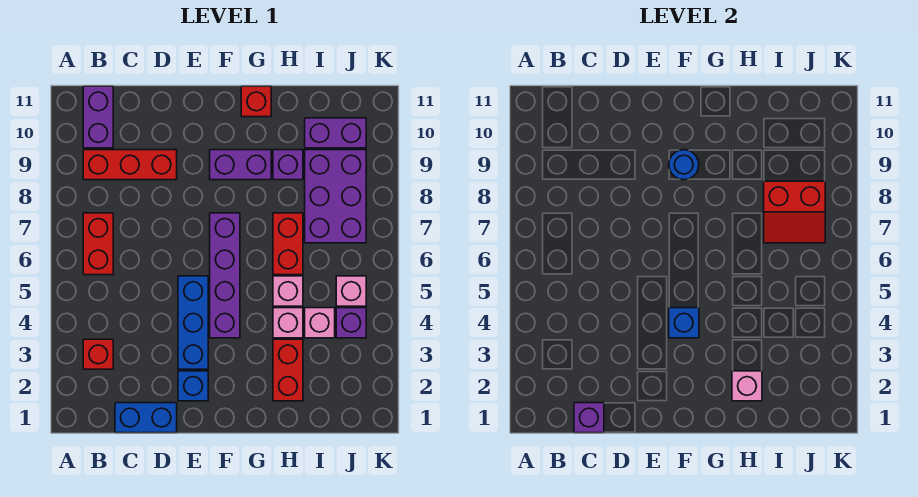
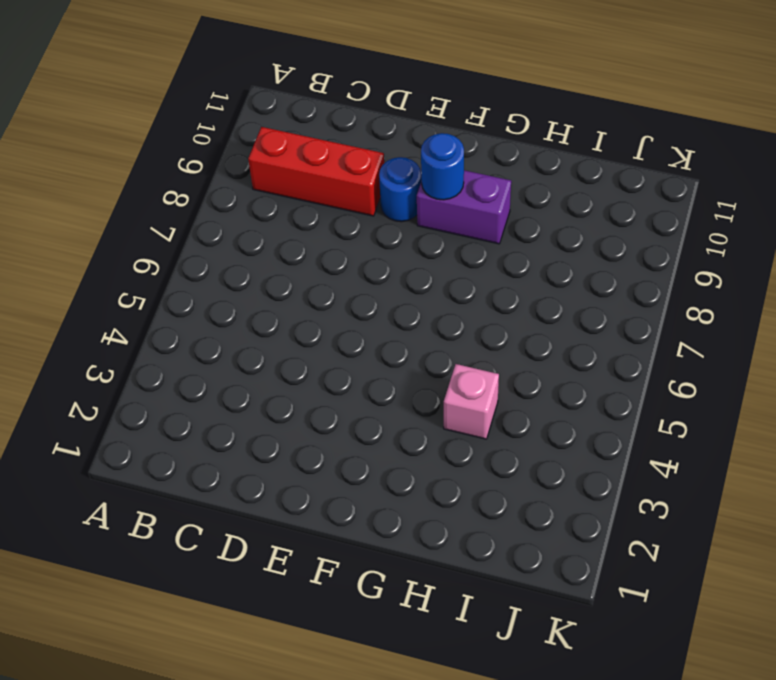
blue round brick E9 level 1 -> none
none -> red brick B3 level 1
none -> red brick B6:B7 level 1
none -> purple brick B10:B11 level 1

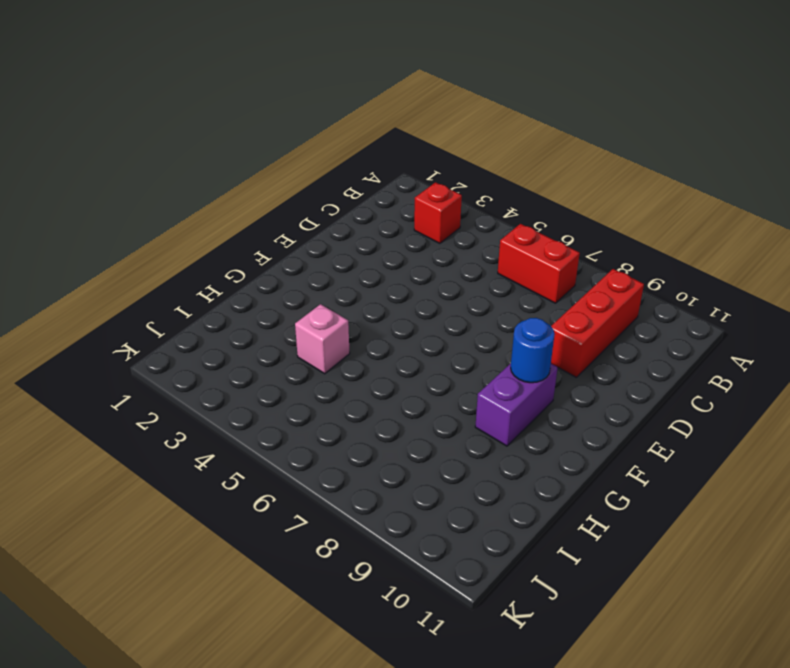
none -> purple brick B10:B11 level 1
none -> blue brick C1:D1 level 1
none -> blue brick E2 level 1

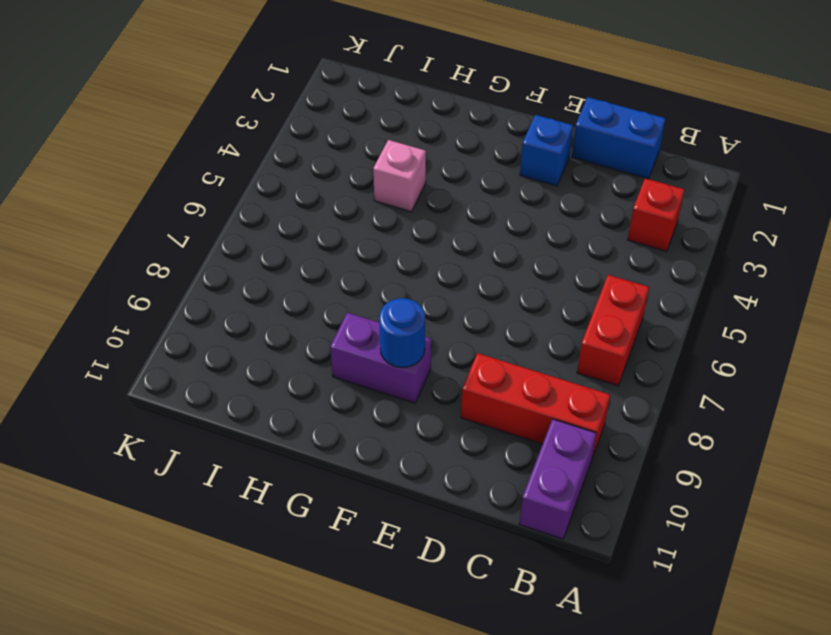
none -> blue brick E3:E5 level 1
none -> purple brick F4:F7 level 1
none -> red brick G11 level 1

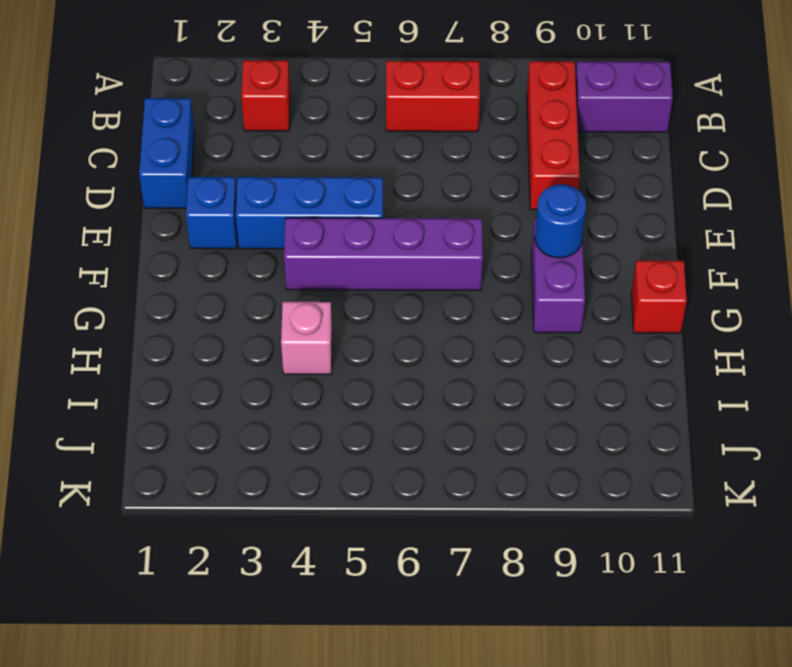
none -> red brick H2:H3 level 1
none -> pink brick H5 level 1
none -> red brick H6:H7 level 1

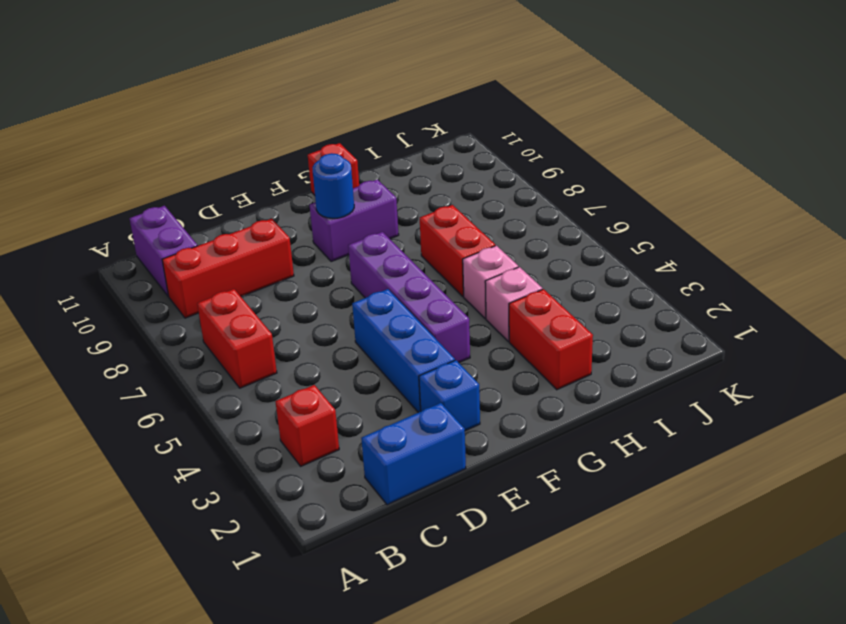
none -> purple brick H9 level 1
none -> pink brick I4 level 1
none -> purple brick I7:J9 level 1

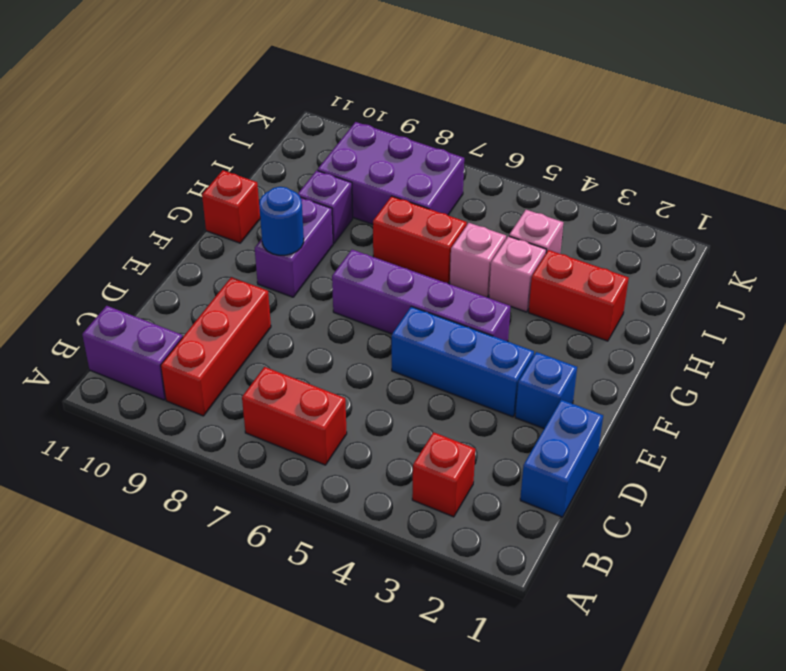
none -> purple brick I10:J10 level 1
none -> purple brick J4 level 1
none -> pink brick J5 level 1

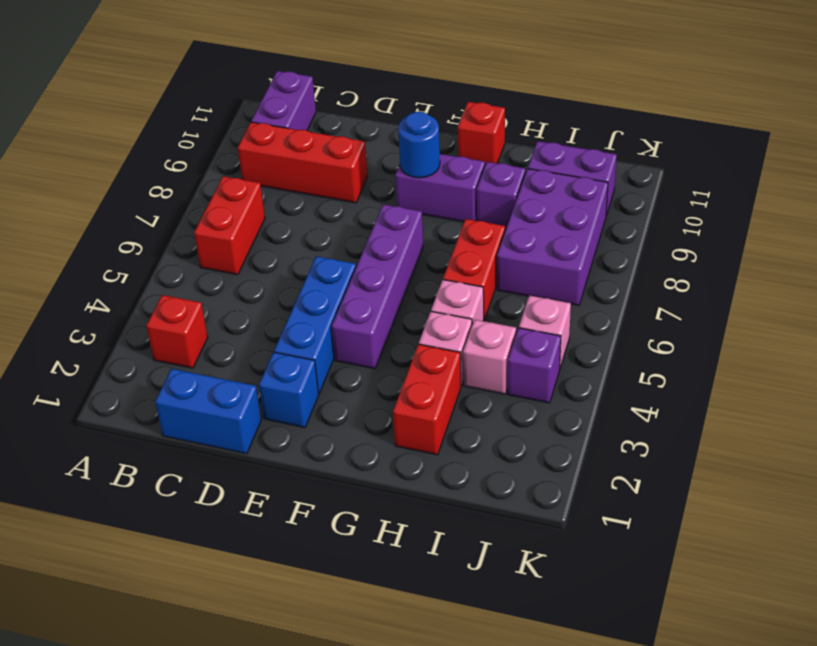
none -> purple brick C1 level 2
none -> blue brick F4 level 2
none -> pink brick H2 level 2

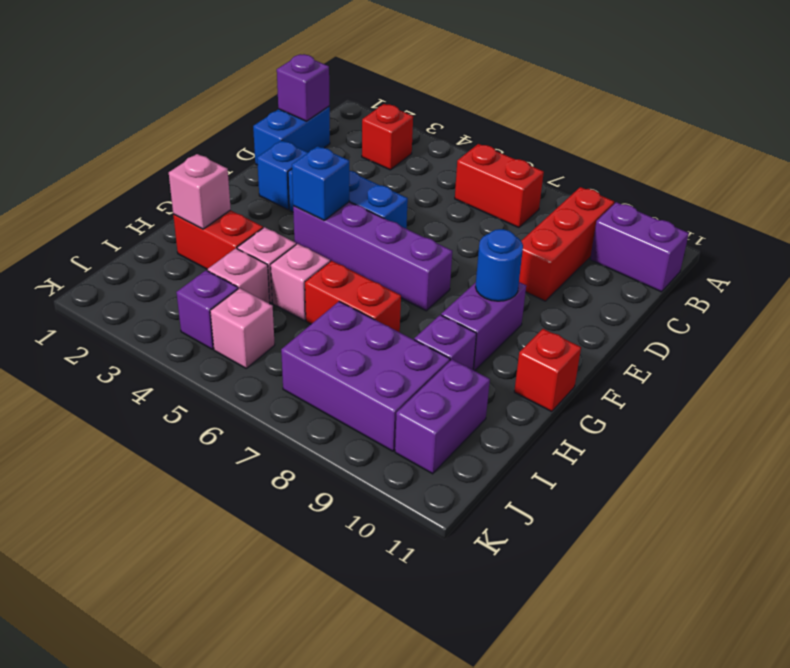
none -> red slope I7:J8 level 2 top 8

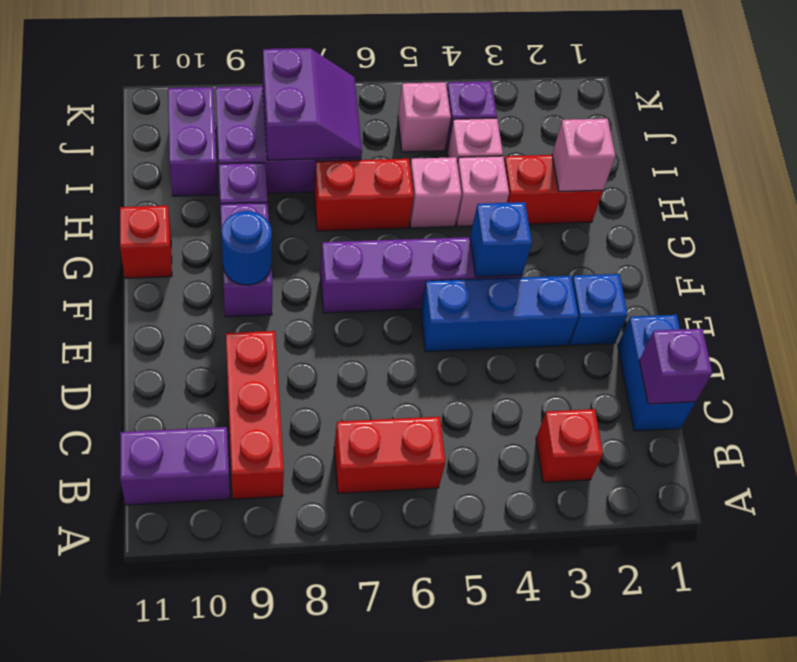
purple slope I7:J8 level 2 top 8 -> red slope I7:J8 level 2 top 8

